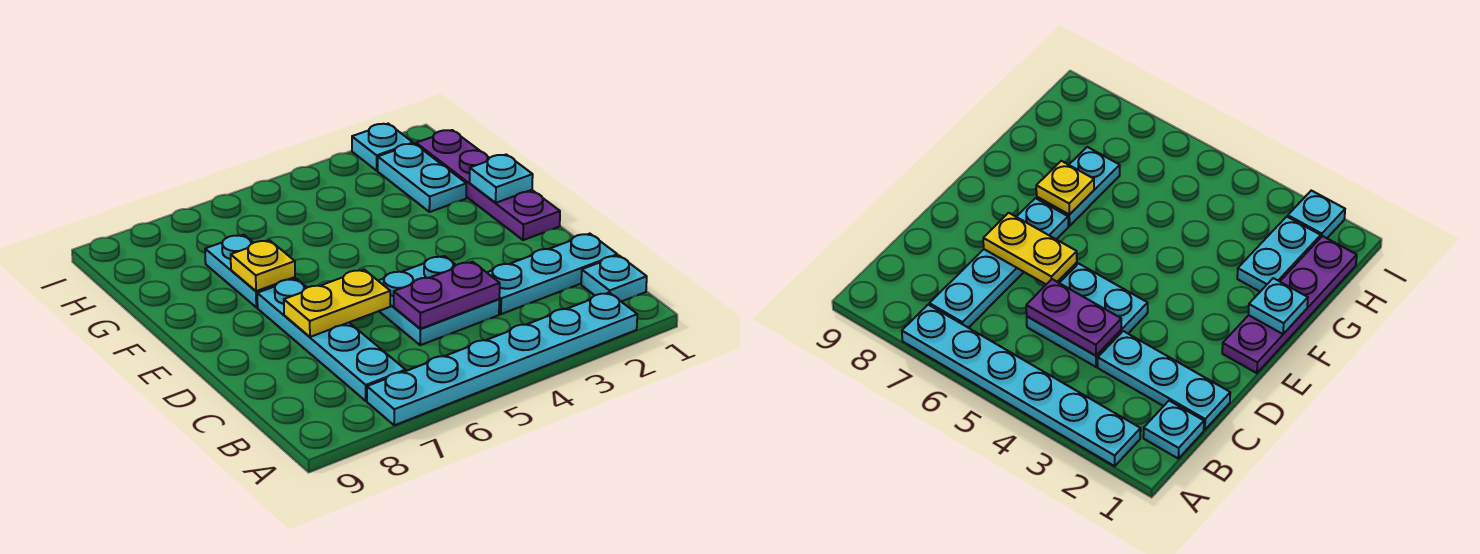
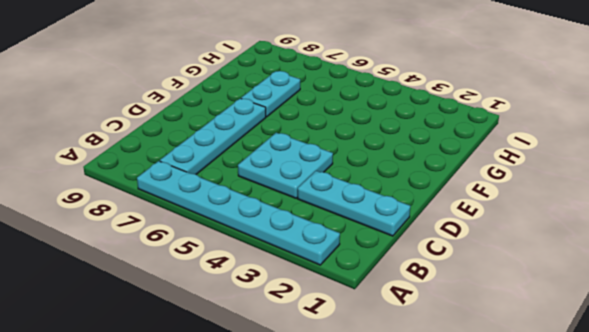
none -> cyan plate B1 level 1
none -> purple plate E1:H1 level 1
none -> cyan plate G2:H2 level 1

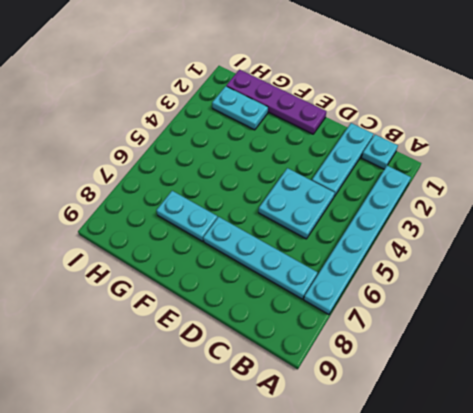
none -> cyan plate I2 level 1
none -> purple plate C4:C5 level 2
none -> yellow plate D6:D7 level 2

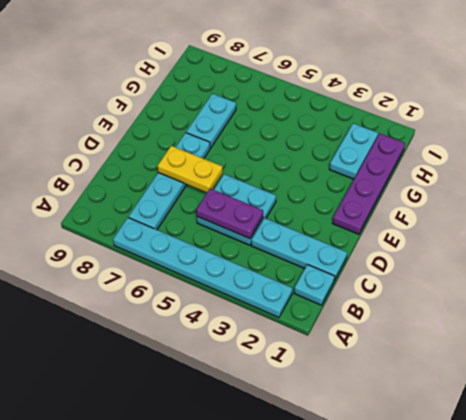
none -> cyan plate I2 level 1
none -> cyan plate F1 level 2
none -> yellow plate F7 level 2

